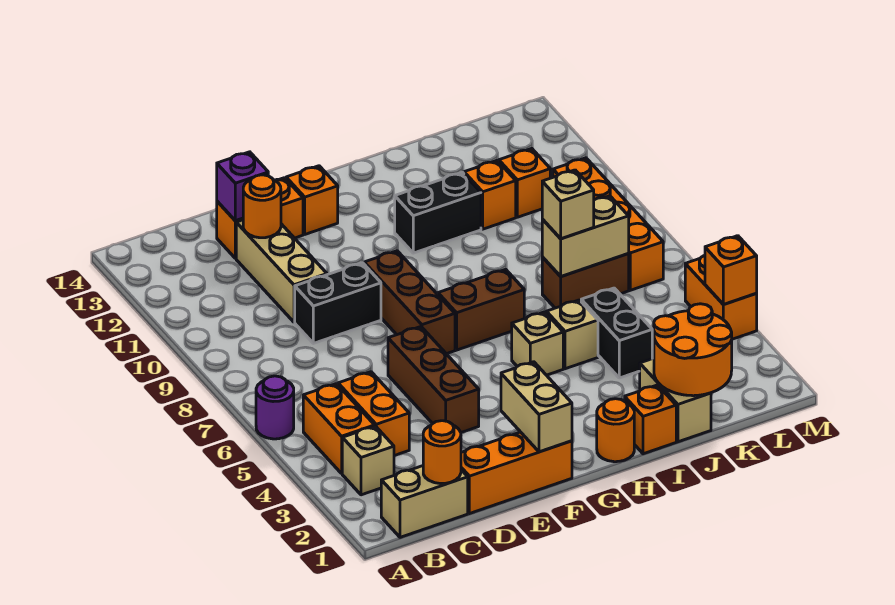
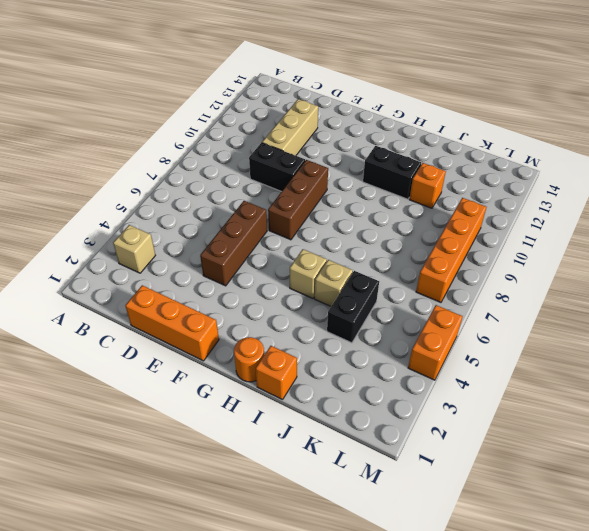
none -> purple round brick A6 level 1
none -> tan brick B1:C1 level 1
none -> orange brick B4:B5 level 1
none -> orange brick C4:C5 level 1

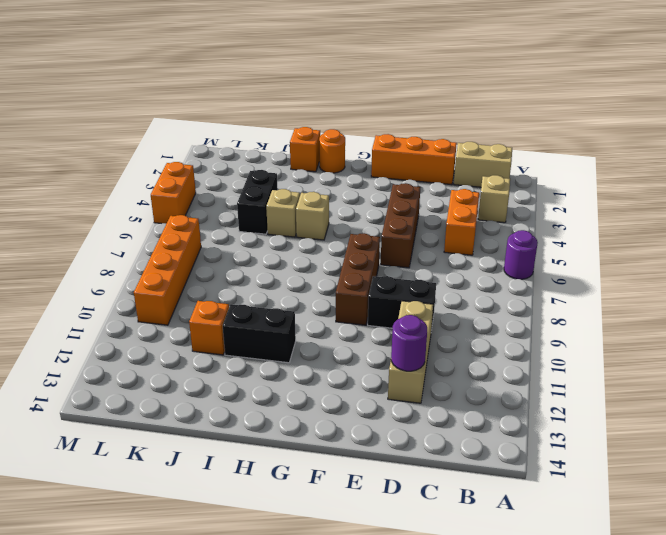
purple round brick D12 level 2 -> orange round brick D12 level 2
none -> orange brick B4:B5 level 1
none -> orange brick D13:E13 level 1
none -> orange brick F13 level 1
none -> brown brick G7:H7 level 1

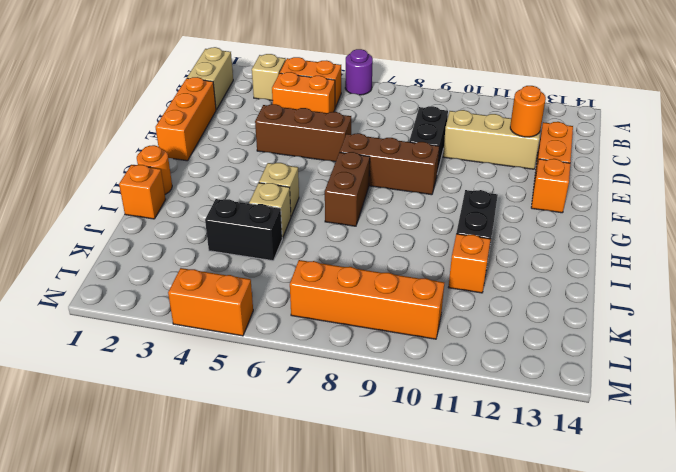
none -> tan brick J1:J2 level 1
none -> brown brick J7:K7 level 1
none -> orange brick K11 level 1
none -> orange round brick C1 level 2

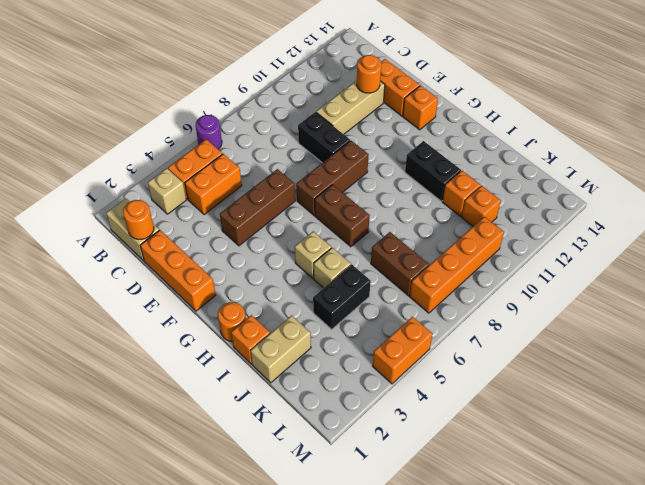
none -> purple brick D13 level 2
none -> tan brick F1:F2 level 2
none -> orange round brick J1:K2 level 2
none -> tan brick J7:K7 level 2

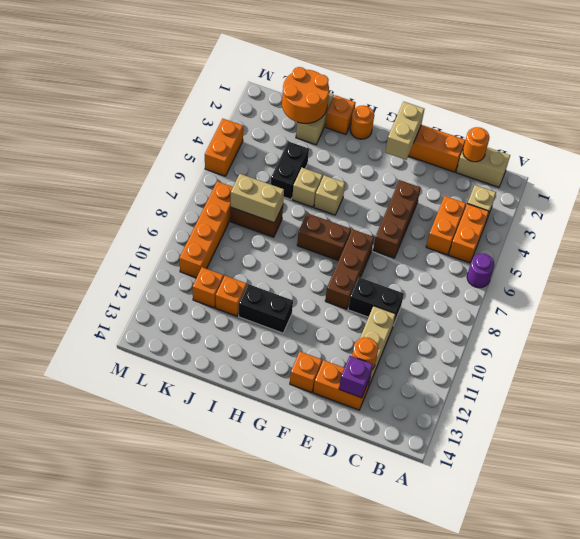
none -> orange brick M4 level 2
none -> tan brick J7 level 3

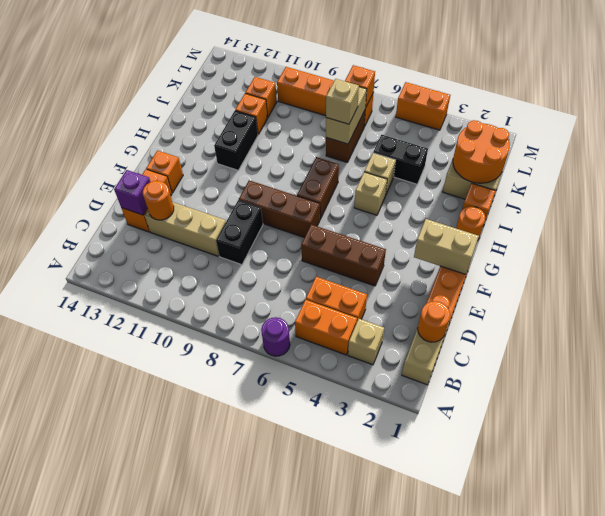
orange brick L7 level 2 -> orange brick M4 level 2

